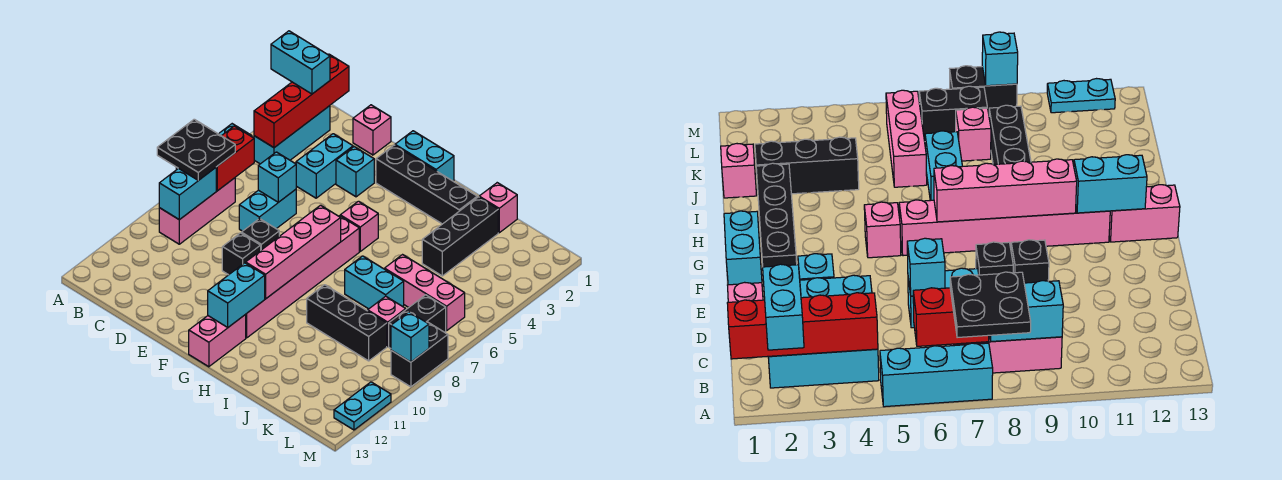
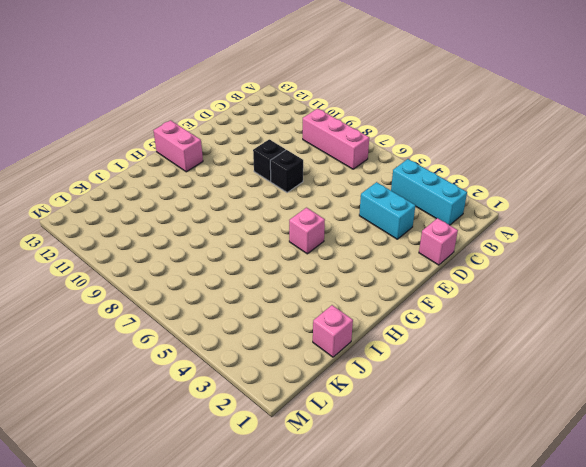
none -> cyan brick A5:A7 level 1
none -> cyan brick D6:D7 level 1
none -> cyan brick E3 level 1
none -> cyan brick F1:G1 level 1

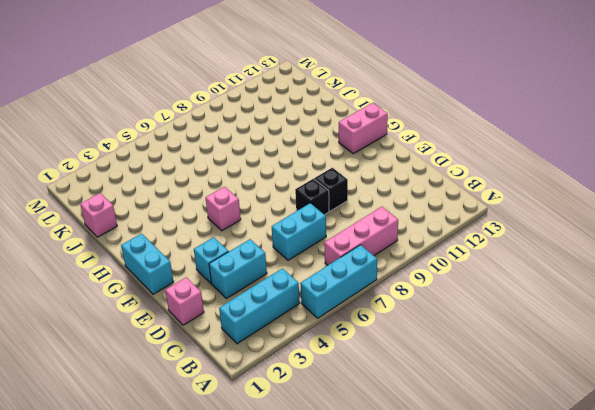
none -> black brick F2:I2 level 1
none -> pink brick G6:G11 level 1
none -> cyan brick I7:J7 level 1
none -> black brick I9:K9 level 1

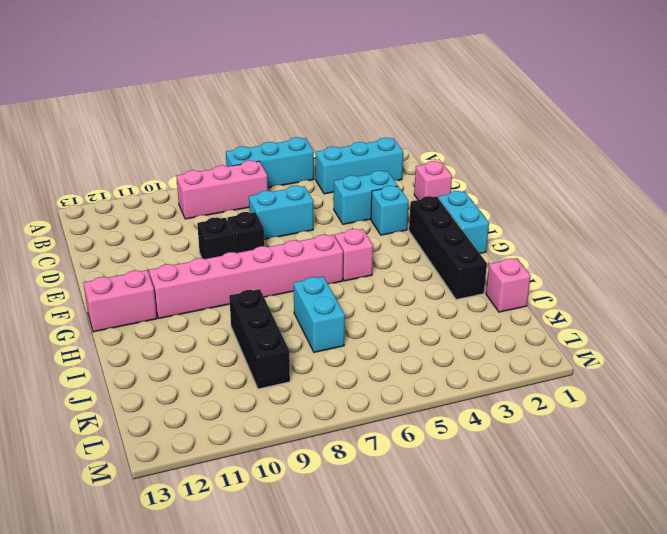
none -> black brick J2:J4 level 1
none -> pink brick J6:L6 level 1
none -> pink brick K8 level 1
none -> black brick L7:L8 level 1

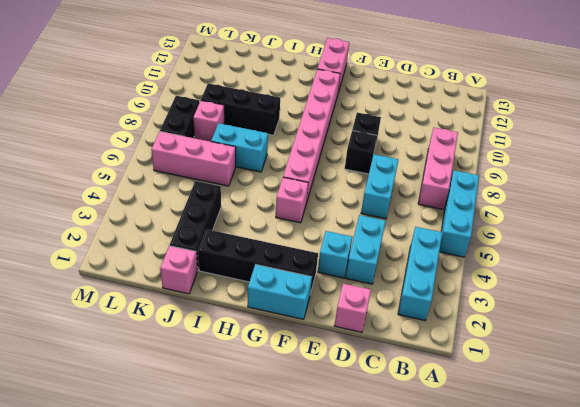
none -> black brick M8:M9 level 1
none -> cyan plate M11:M12 level 1
none -> red brick B1:B4 level 2
none -> red brick B6:B7 level 2

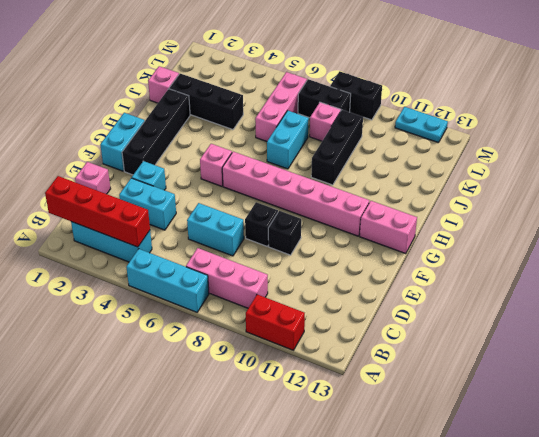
red brick A10:A11 level 1 -> red brick B6:B7 level 2
none -> cyan brick B8:B9 level 2
none -> cyan brick D6 level 2
none -> pink brick G7:G10 level 2
none -> cyan brick G11:G12 level 2

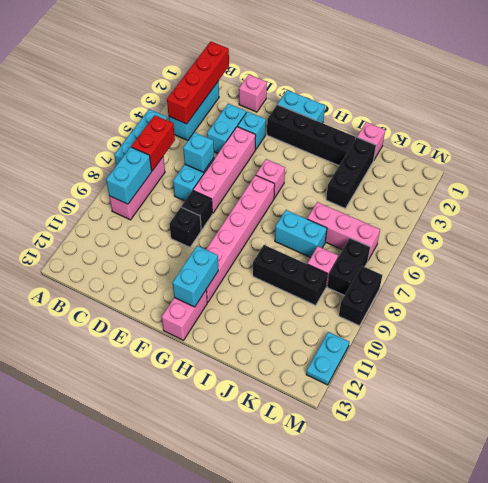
pink brick E4:E7 level 1 -> pink brick G7:G10 level 2
none -> cyan brick M9 level 2
none -> cyan brick A2:B2 level 3
none -> black plate A7:B8 level 3

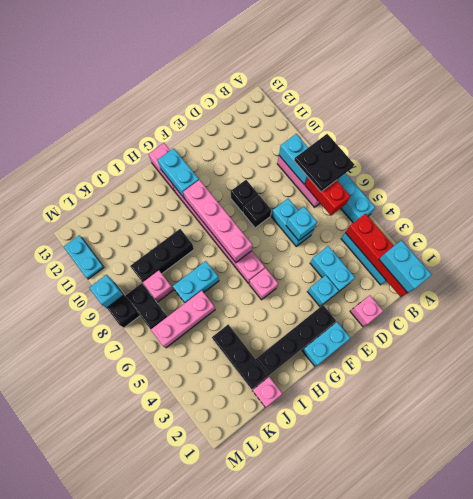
cyan brick B1:B2 level 3 -> cyan brick A2:B2 level 3

